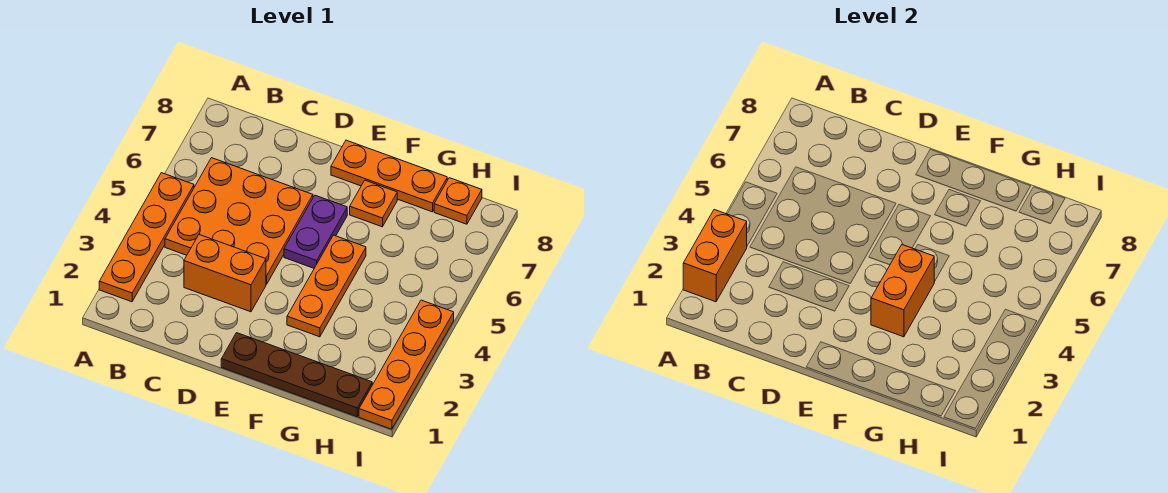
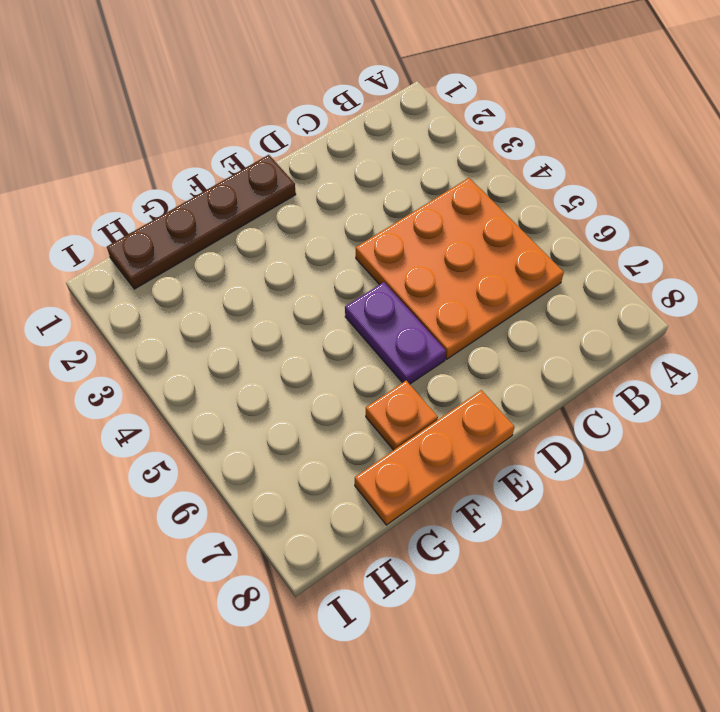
none -> orange plate A2:A5 level 1
none -> orange brick C3:D3 level 1
none -> orange plate F3:F5 level 1

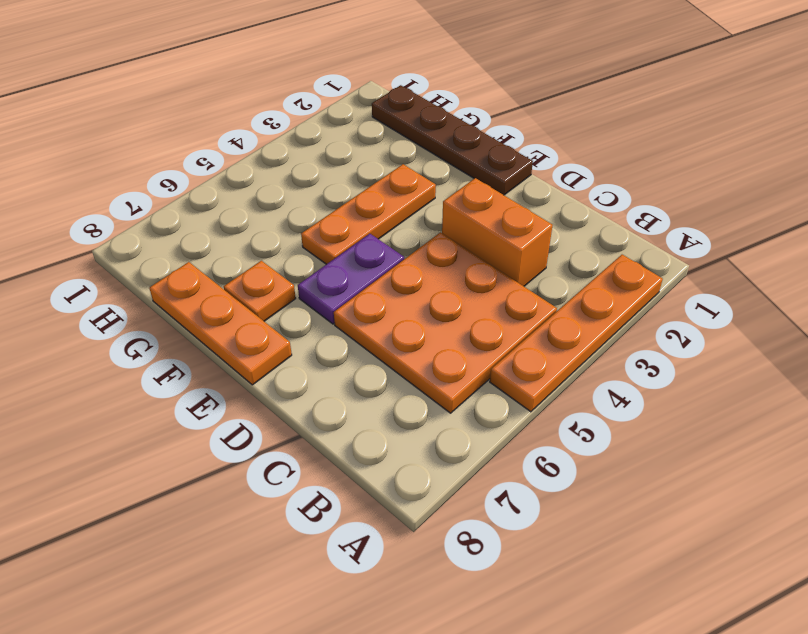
none -> orange plate H8 level 1
none -> orange plate I1:I4 level 1
none -> orange brick A2:A3 level 2

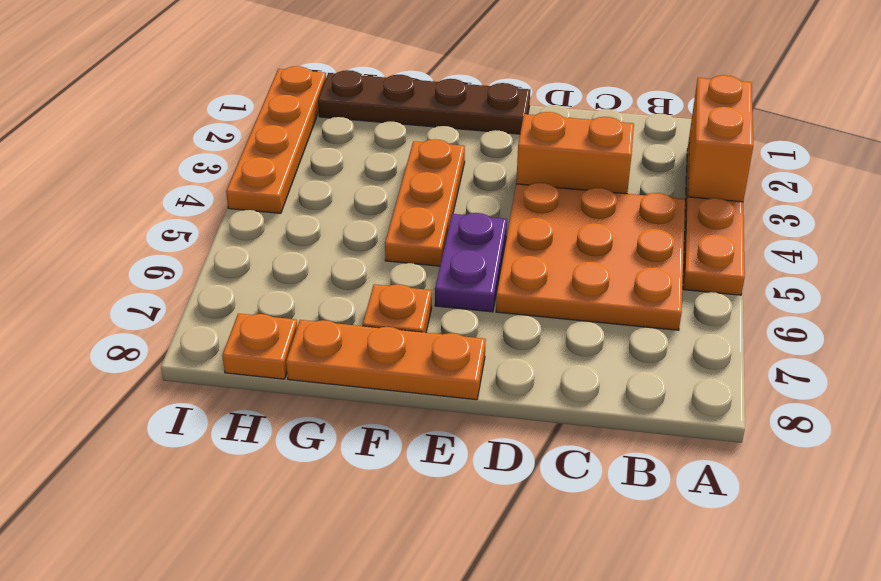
none -> orange brick F3:F4 level 2

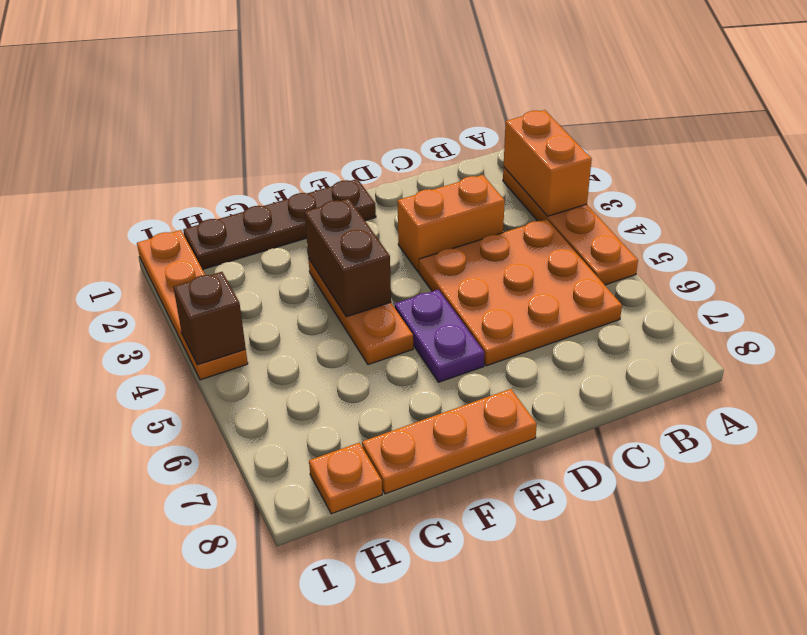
brown brick F3:F4 level 2 -> orange brick F3:F4 level 2
brown brick I4 level 2 -> none
none -> orange plate F7 level 1

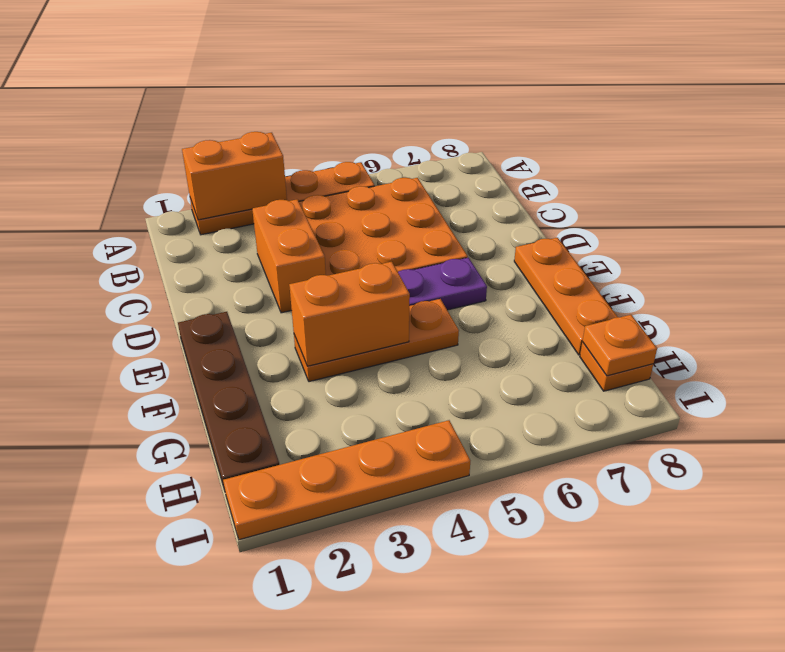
orange plate H8 level 2 -> orange plate F7 level 1

